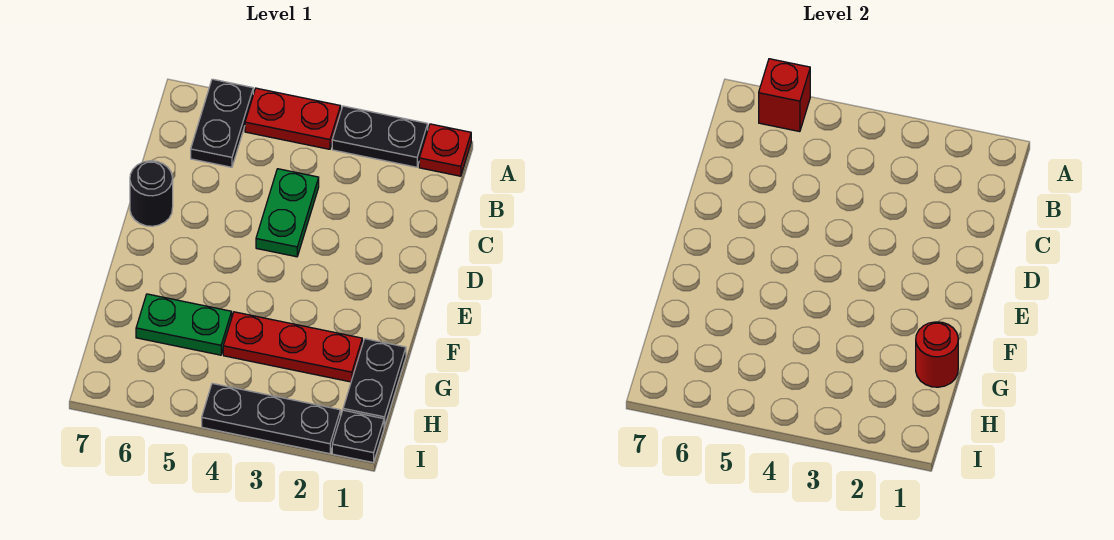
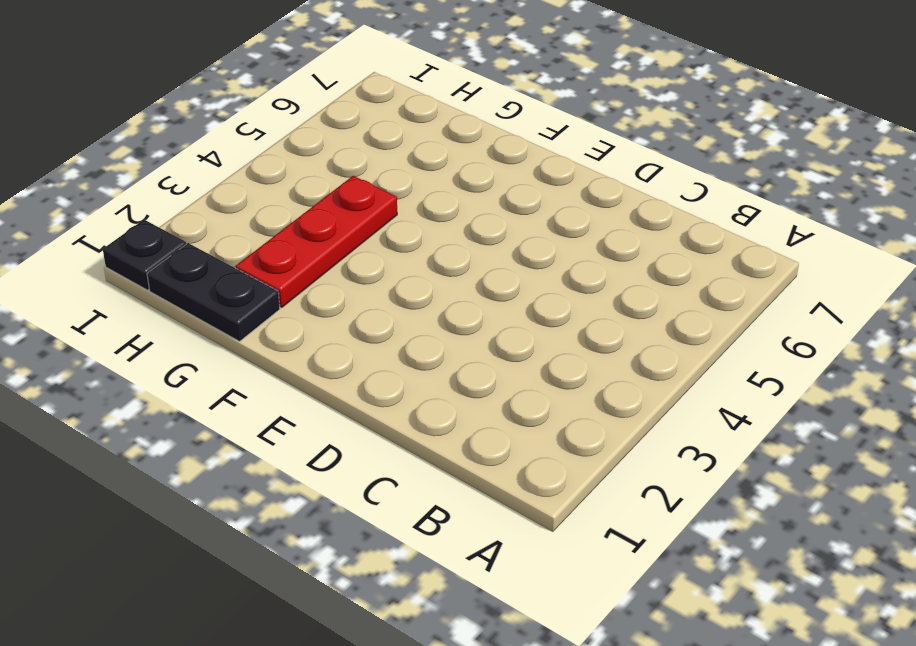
none -> red plate A1 level 1
none -> black plate A2:A3 level 1
none -> red plate A4:A5 level 1

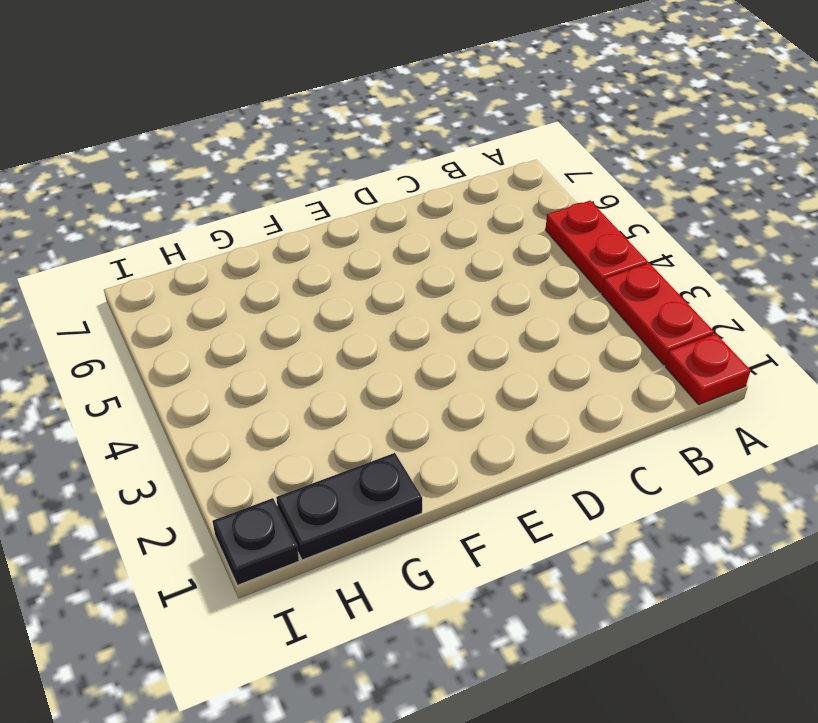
red plate A2:A3 level 1 -> black plate A2:A3 level 1
none -> black plate A6:B6 level 1
none -> green plate C4:D4 level 1
none -> black round brick D7 level 1

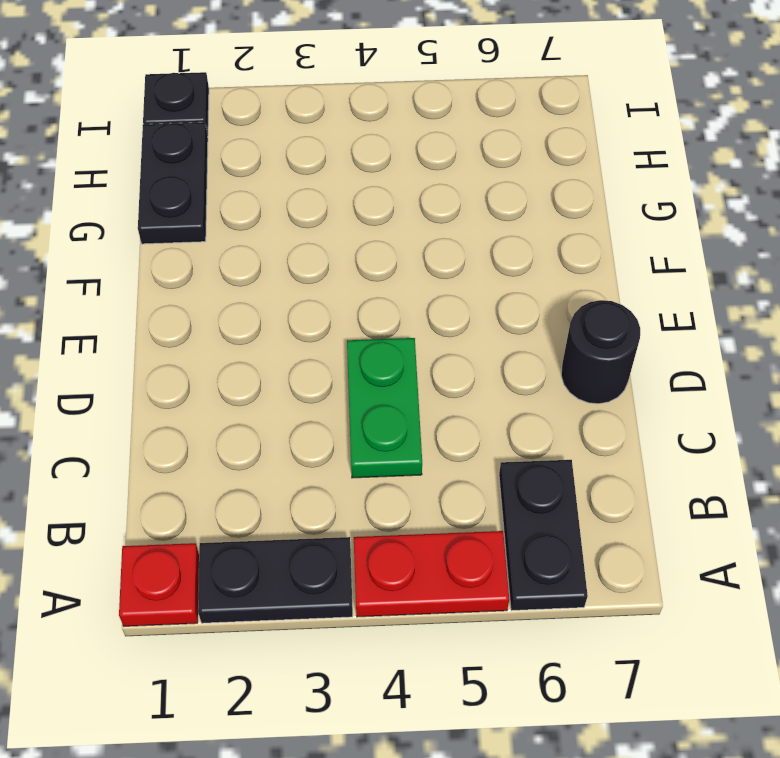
none -> red plate G2:G4 level 1
none -> green plate G5:G6 level 1
none -> black plate I2:I4 level 1

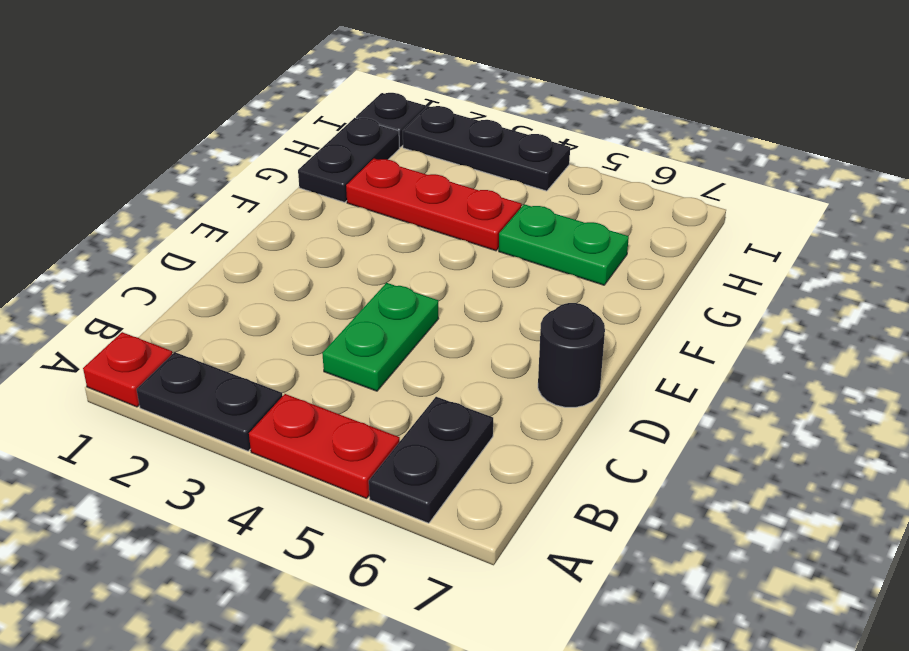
none -> red brick A6 level 2
none -> red round brick G1 level 2

